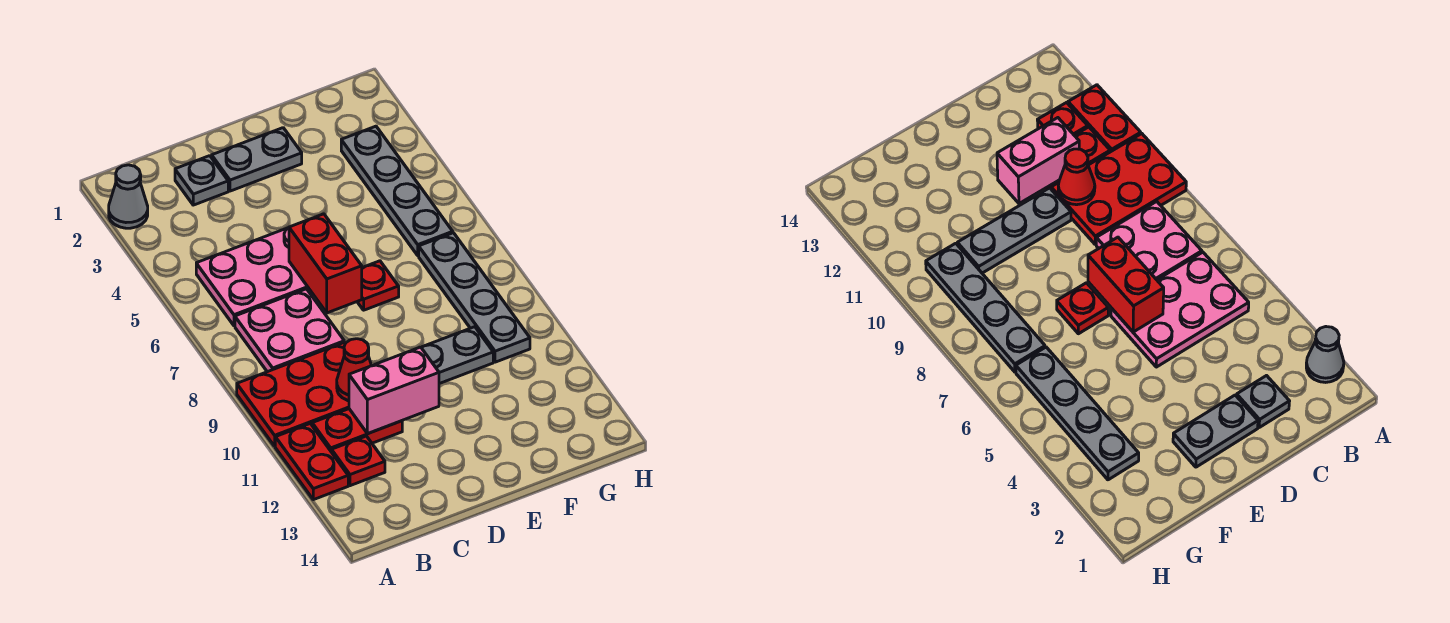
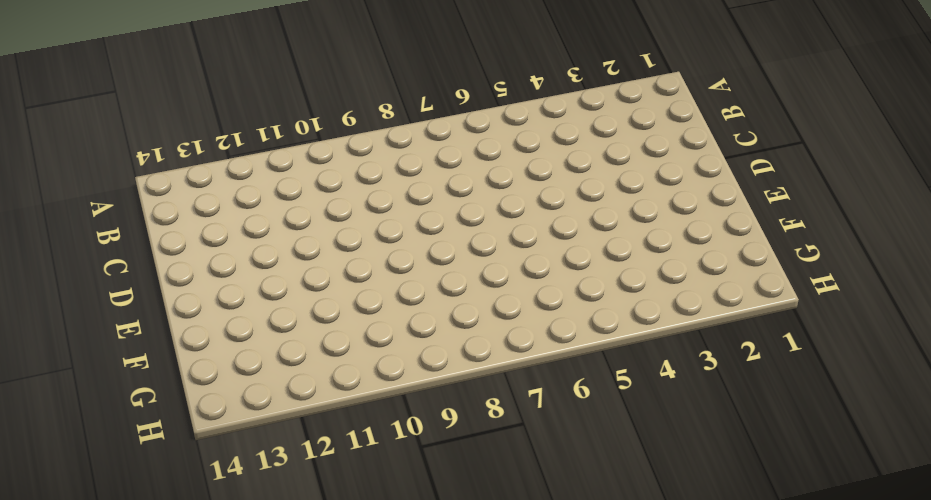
none -> grey cone A2 level 1
none -> red plate A9:C10 level 1
none -> red plate A11:A12 level 1

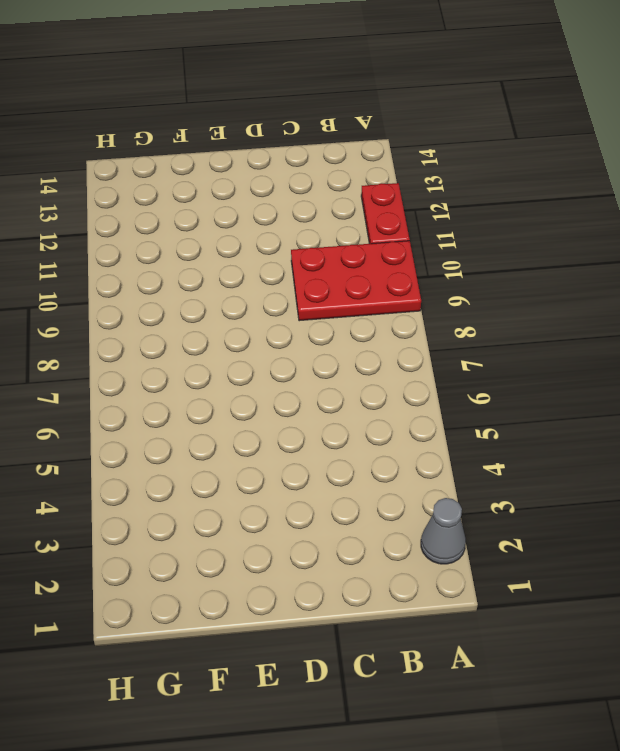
none -> pink plate B5:D6 level 1
none -> pink plate B7:C8 level 1
none -> red plate B11:C11 level 1

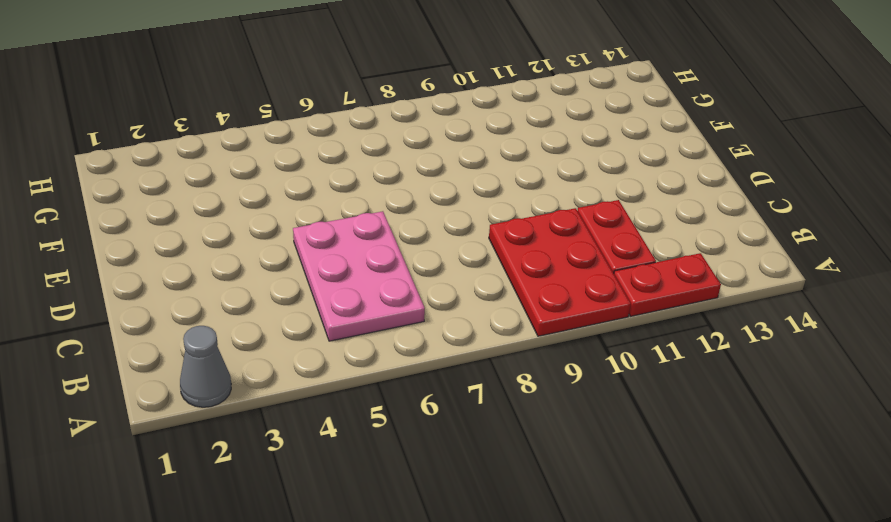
none -> pink plate B7:C8 level 1
none -> red plate B12 level 1
none -> grey plate C2 level 1

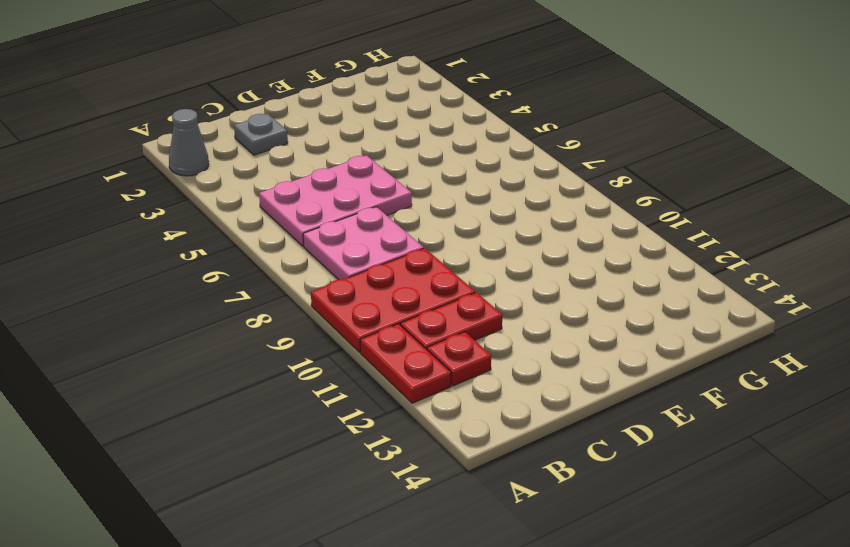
none -> grey plate D2:E2 level 1
none -> grey plate D10:F10 level 1
none -> red plate E7 level 1

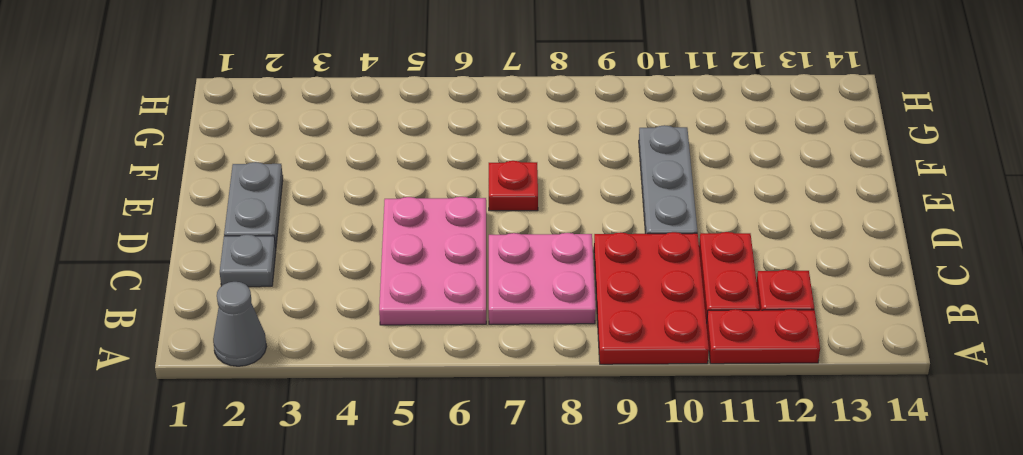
none -> grey plate G3:G6 level 1
none -> grey plate G7:G10 level 1
none -> red cone C10 level 2

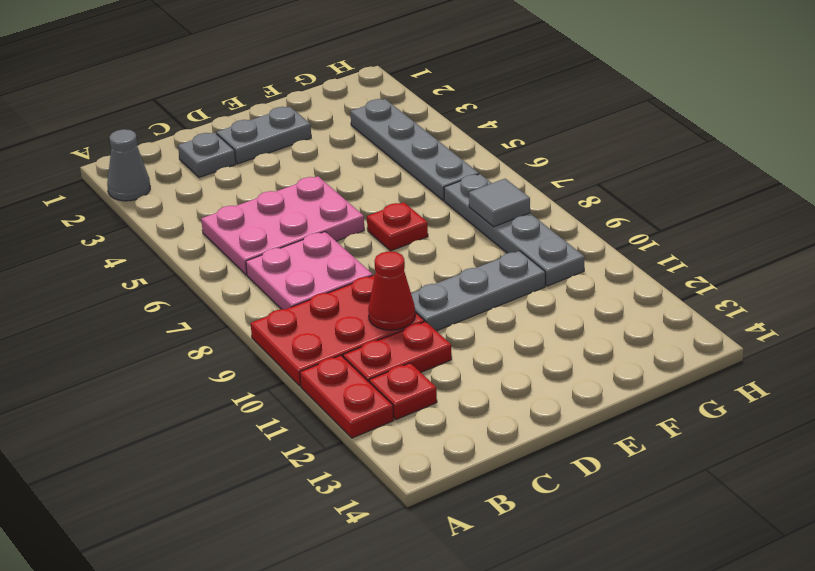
grey tile G8 level 2 -> none
none -> pink brick C11:D11 level 2
none -> red brick D6:D7 level 2

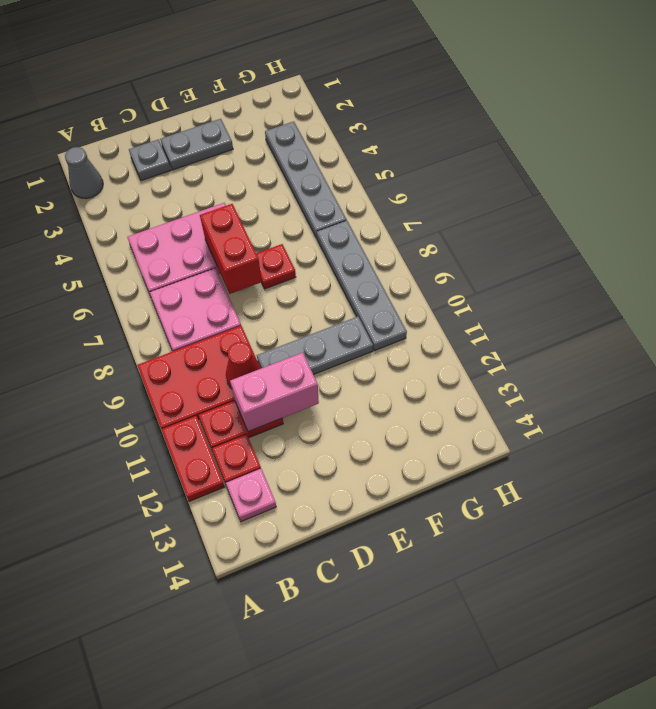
pink plate B13 level 1 -> none

